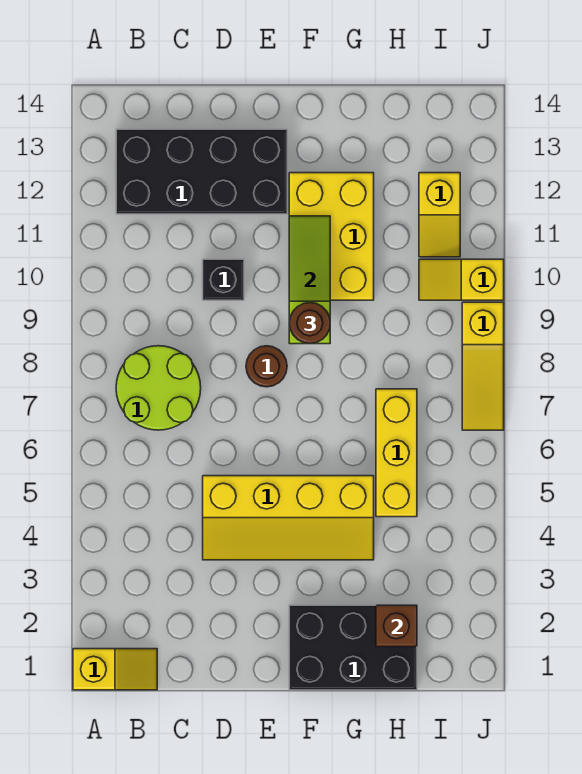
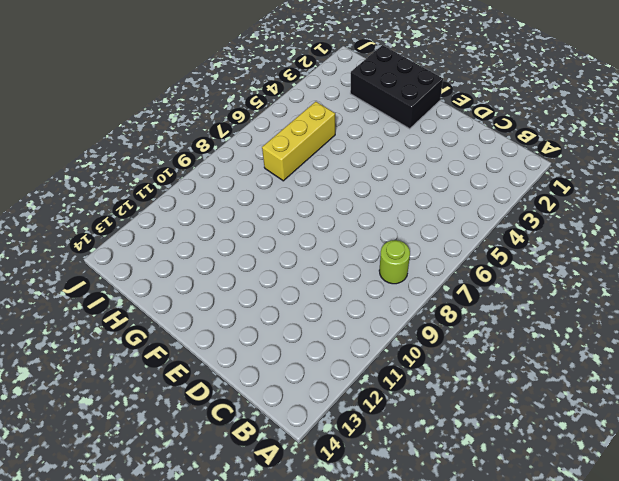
lime round brick B8 level 1 -> lime round brick B7:C8 level 1
none -> yellow slope A1:B1 level 1 top A
none -> black brick B12:E13 level 1
none -> yellow slope D4:G5 level 1 top 5

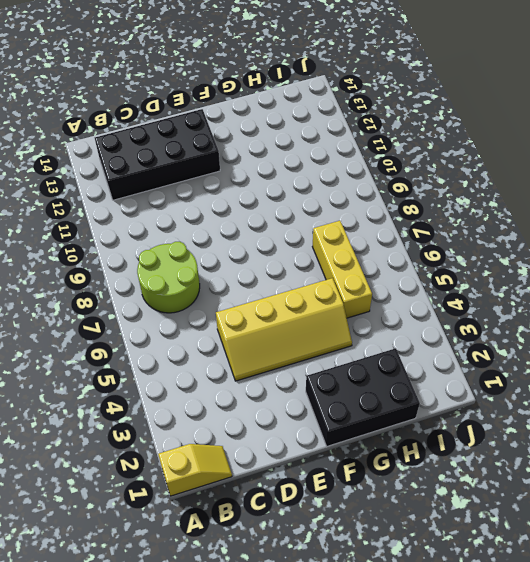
none -> black brick D10 level 1
none -> brown round brick E8 level 1
none -> yellow brick F10:G12 level 1

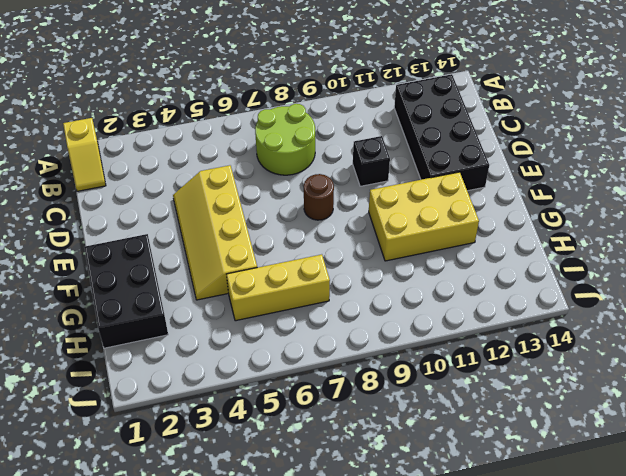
none -> yellow slope I10:J10 level 1 top J
none -> yellow slope I11:I12 level 1 top 12
none -> yellow slope J7:J9 level 1 top 9

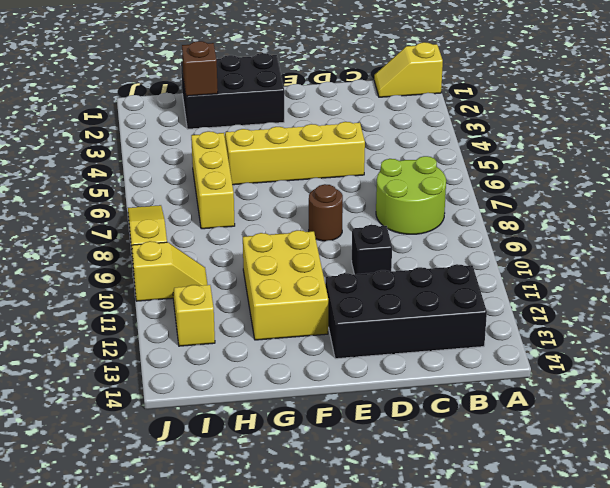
none -> lime slope F9:F11 level 2 top 9
none -> brown round brick F9 level 3

